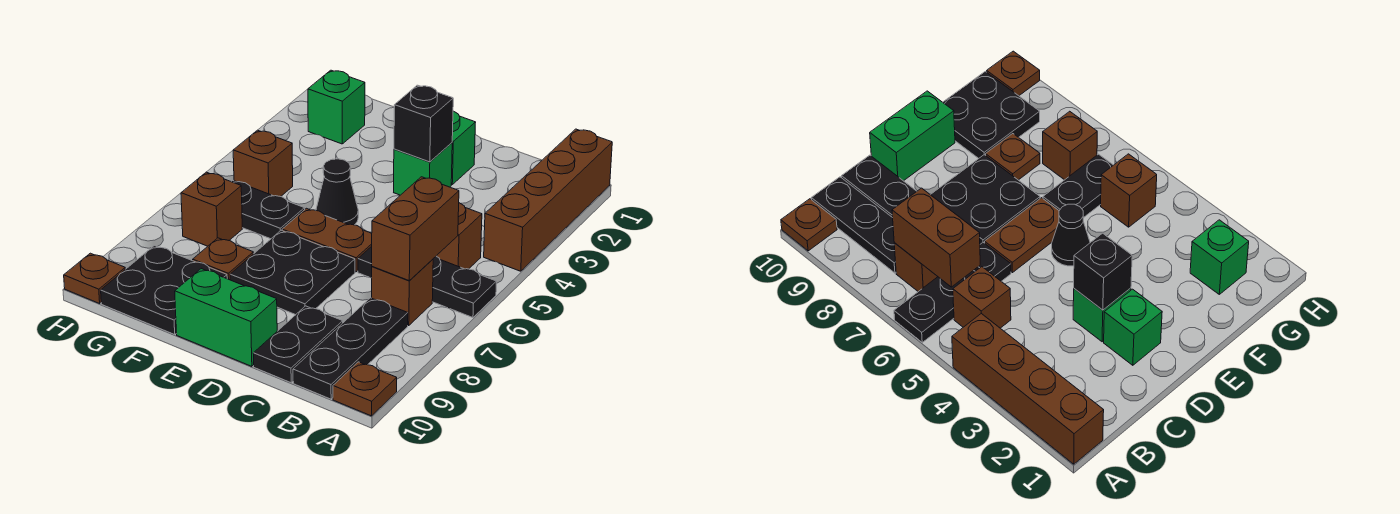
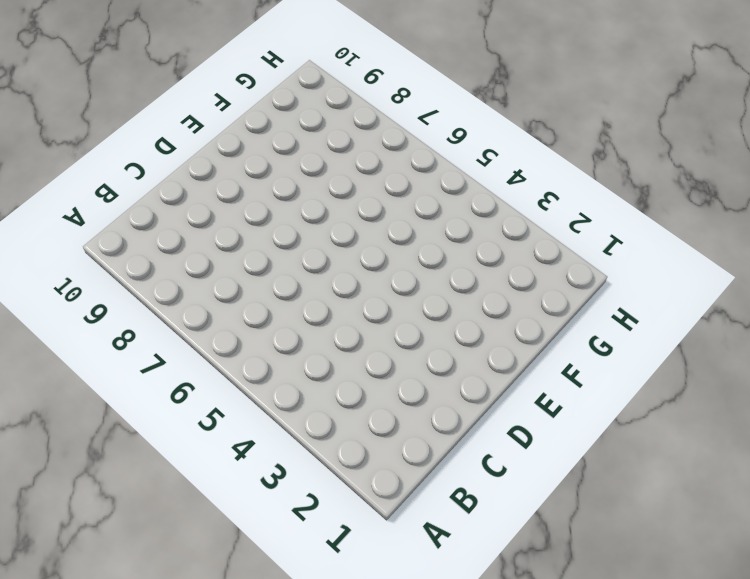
none -> brown brick A1:A4 level 1
none -> black plate A6:C6 level 1
none -> brown plate A10 level 1

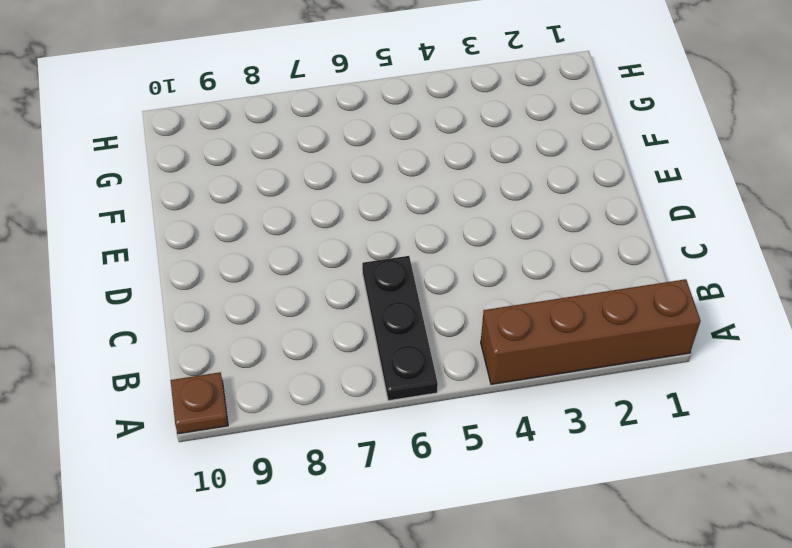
none -> brown brick B5 level 1
none -> brown brick B7 level 1
none -> black plate B8:B10 level 1

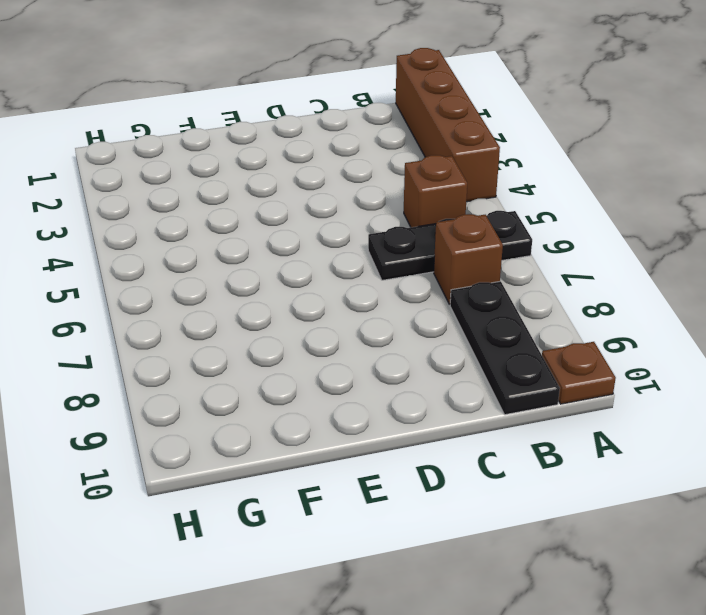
none -> black plate C9:C10 level 1
none -> green brick D2 level 1
none -> green brick D3 level 1

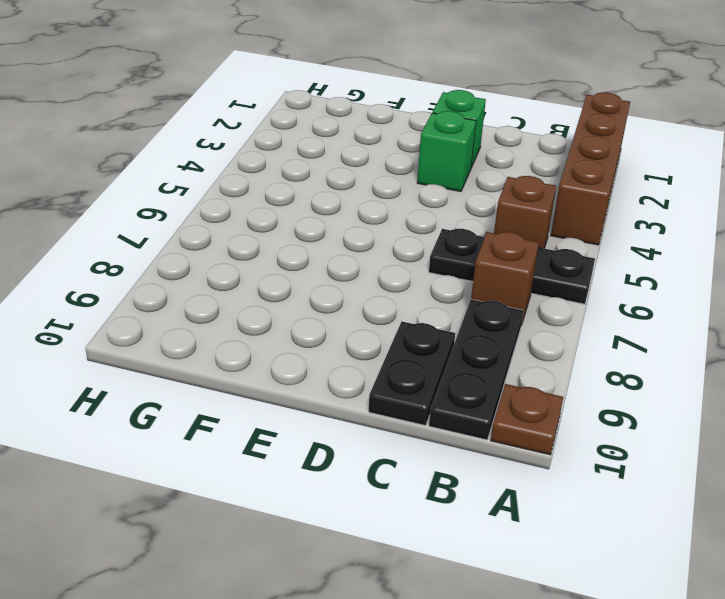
none -> brown plate D6:E6 level 1
none -> black plate D7:E8 level 1
none -> green brick D10:E10 level 1

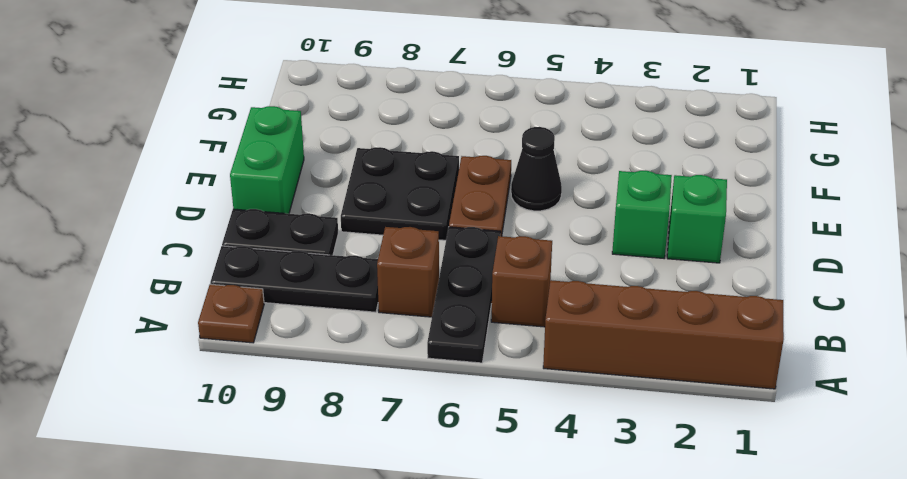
none -> black plate F6:G6 level 1
none -> brown plate F8 level 1
none -> black plate F9:G10 level 1

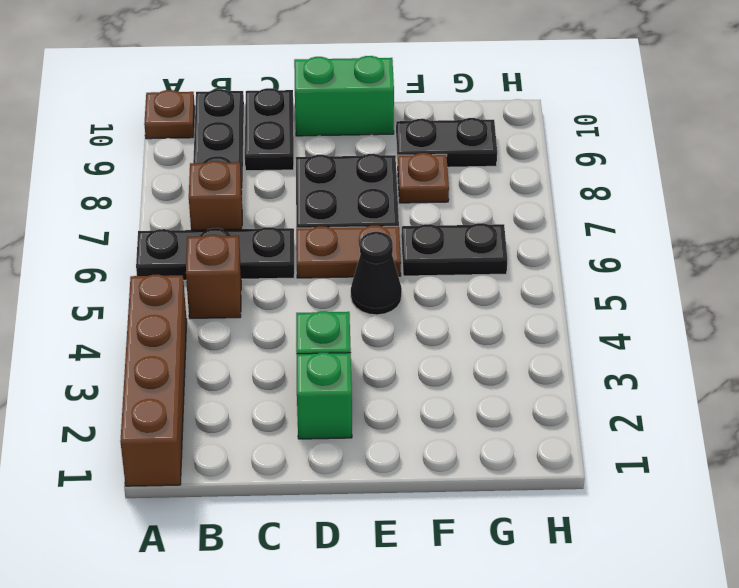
black plate F9:G9 level 1 -> black plate F9:G10 level 1
none -> green brick G2 level 1
none -> brown brick G5 level 1
none -> brown brick G7 level 1

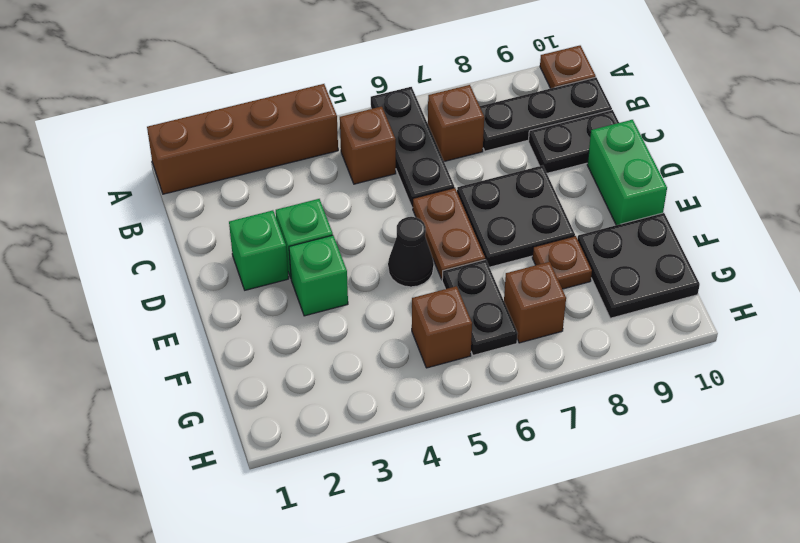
green brick E3 level 1 -> green brick G2 level 1
none -> brown plate H10 level 1
none -> brown brick B6:B7 level 2
none -> black brick D3 level 2

